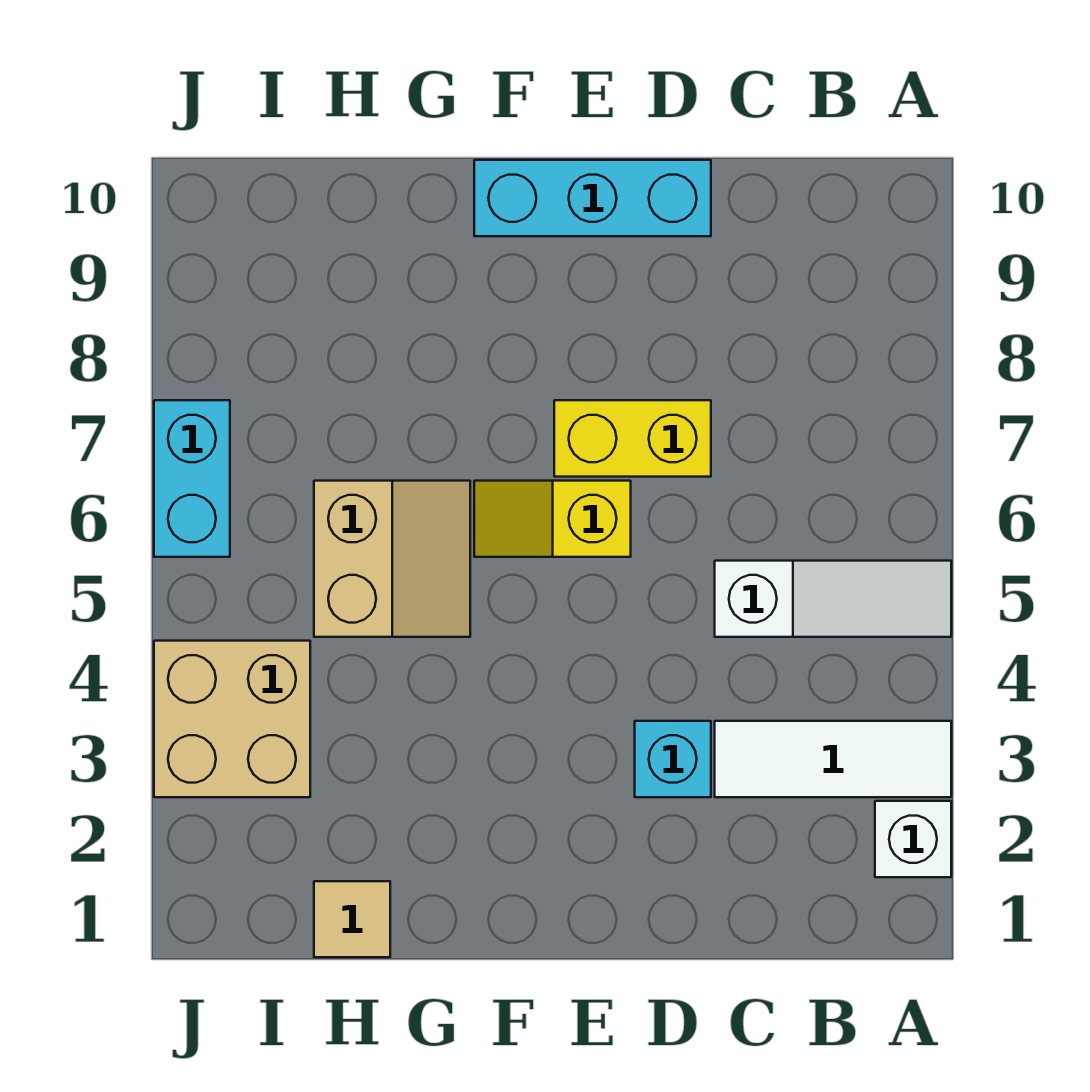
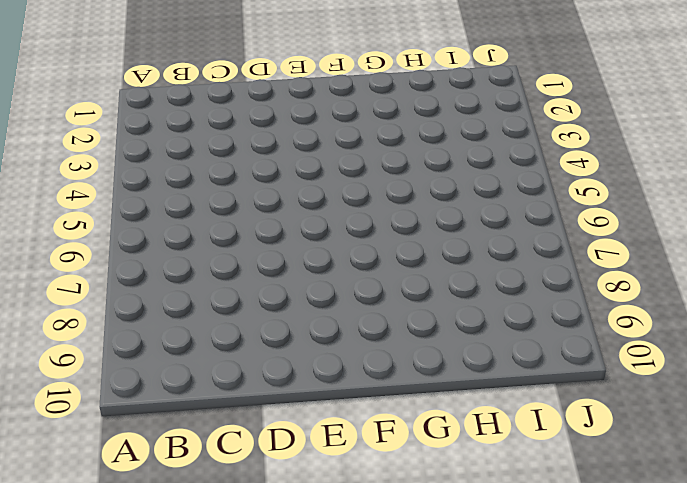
none -> white brick A2 level 1
none -> white tile A3:C3 level 1

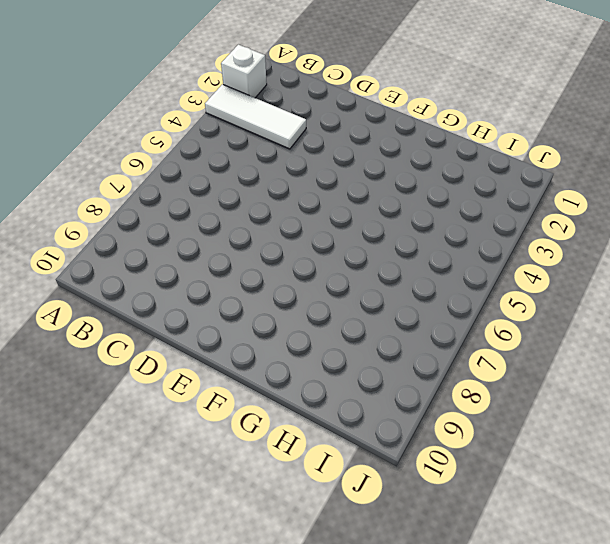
none -> white slope A5:C5 level 1 top C
none -> cyan brick D3 level 1

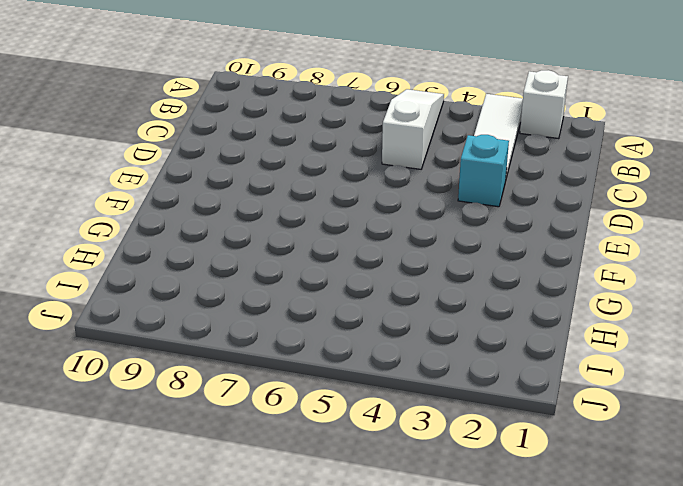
none -> yellow brick D7:E7 level 1
none -> cyan brick D10:F10 level 1

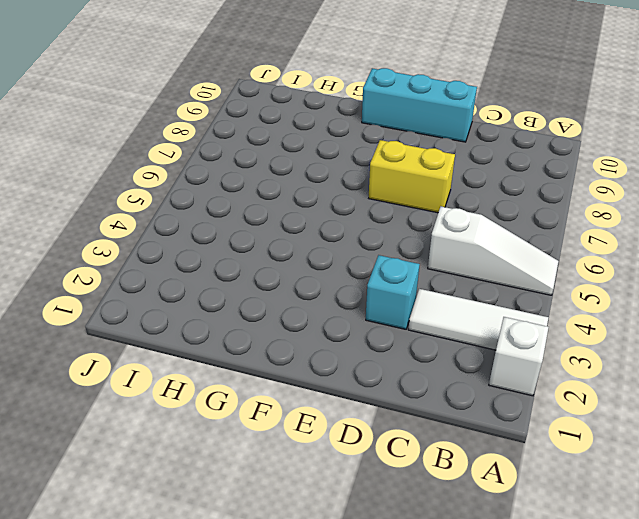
none -> yellow slope E6:F6 level 1 top E
none -> tan slope G5:H6 level 1 top H

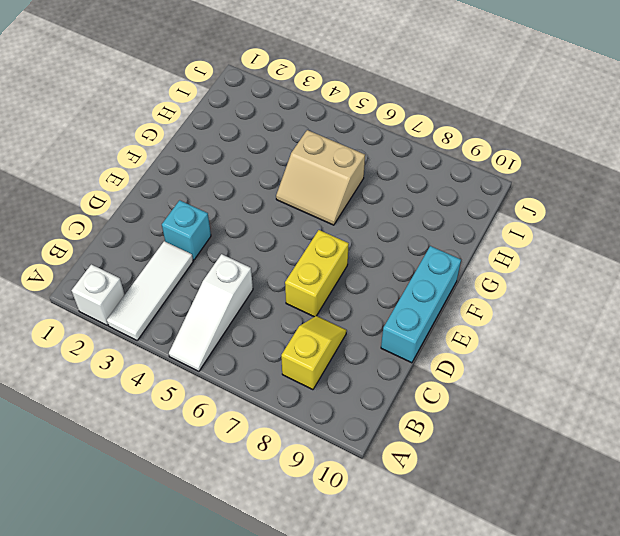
yellow slope B8:C8 level 1 top B -> yellow slope E6:F6 level 1 top E
none -> tan tile H1 level 1
none -> tan brick I3:J4 level 1

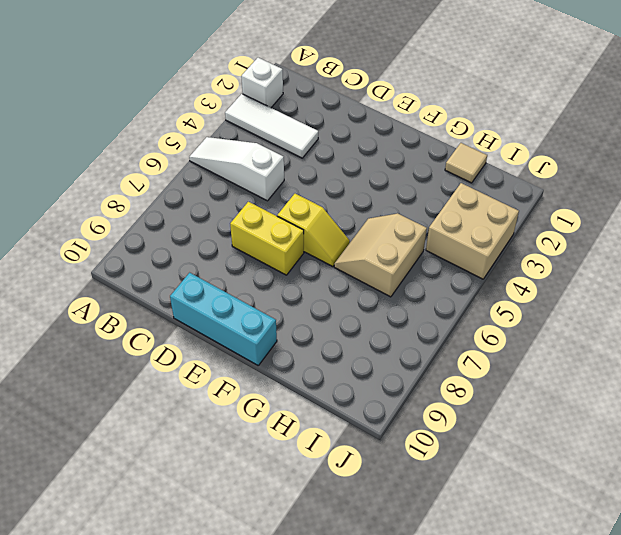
none -> cyan brick D3 level 1
none -> cyan brick J6:J7 level 1

